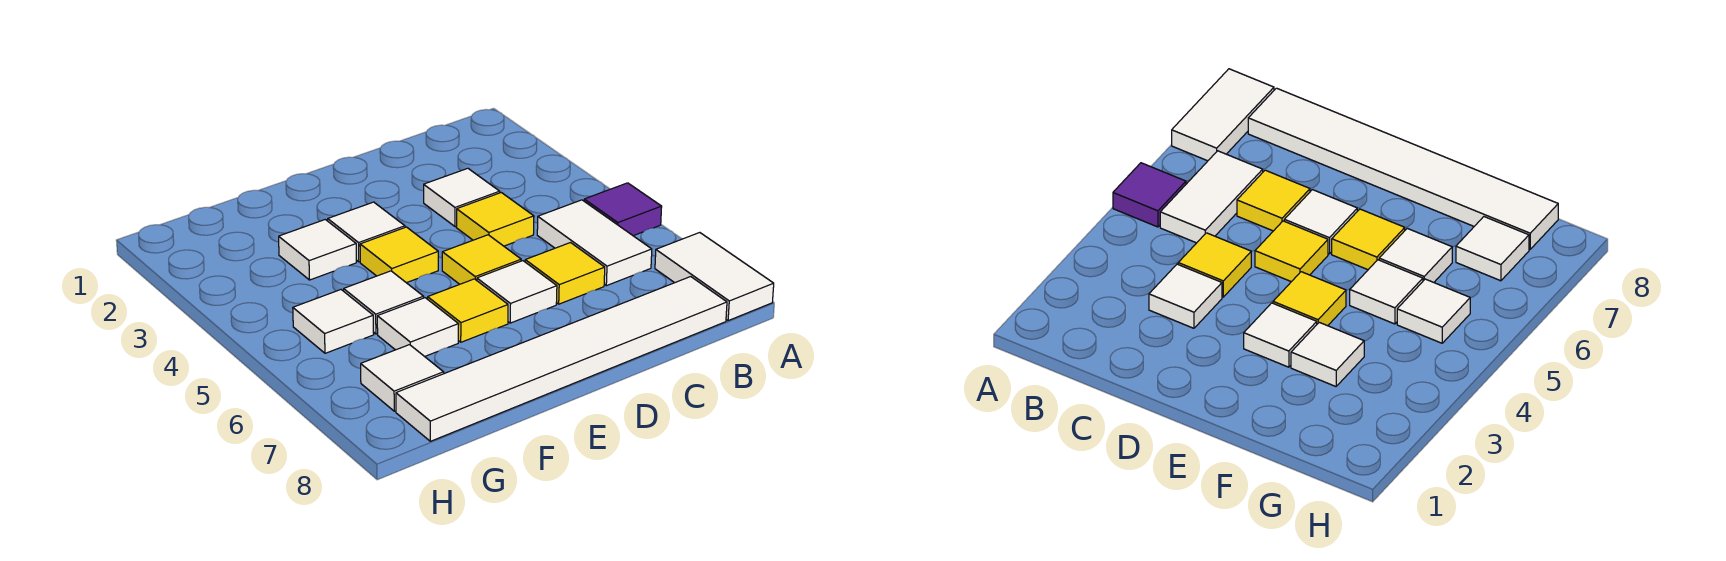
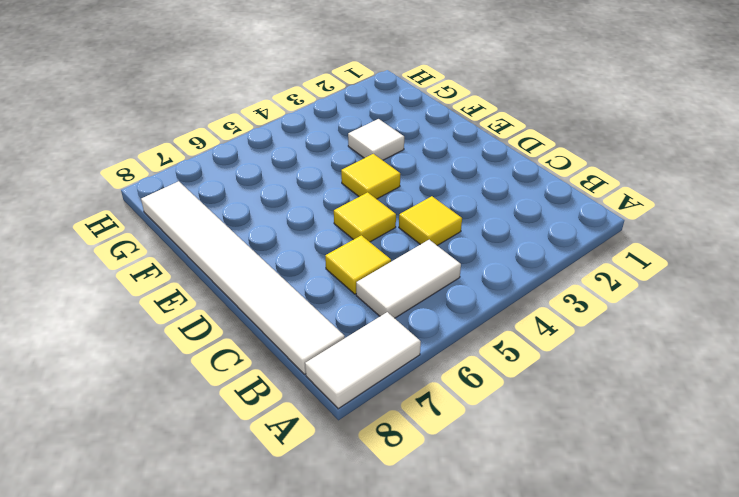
none -> purple tile A5 level 1
none -> white tile C3 level 1
none -> white tile D6 level 1

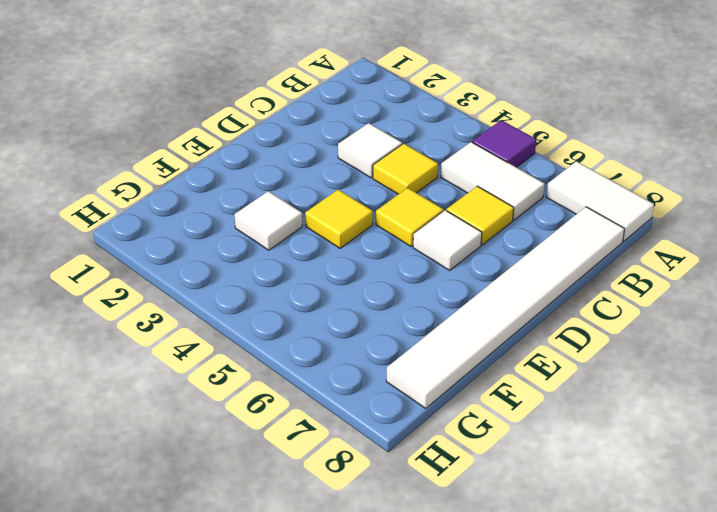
none -> white tile E3 level 1
none -> yellow tile E6 level 1
none -> white tile F5 level 1

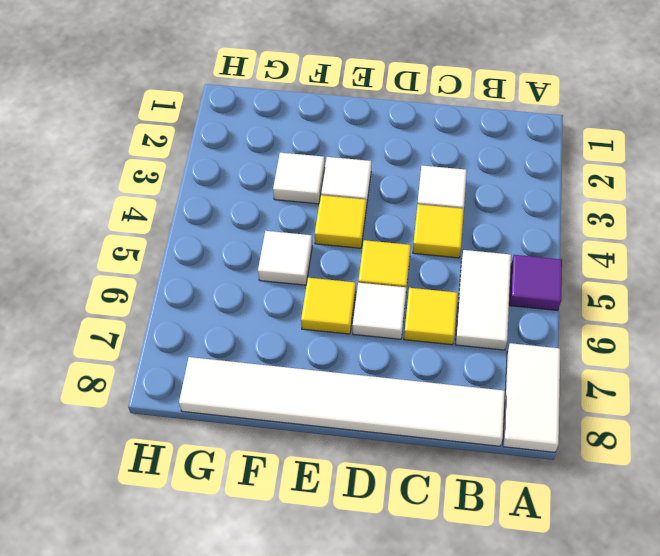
none -> white tile F6 level 1
none -> white tile G5 level 1
none -> white tile G7 level 1

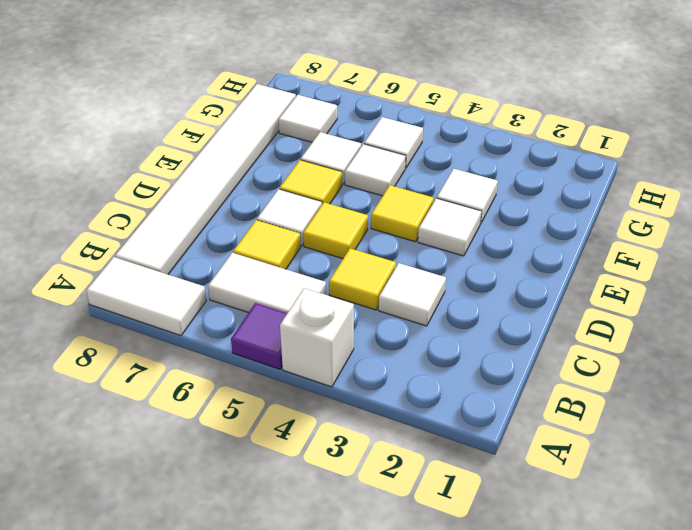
white brick A4 level 1 -> none

